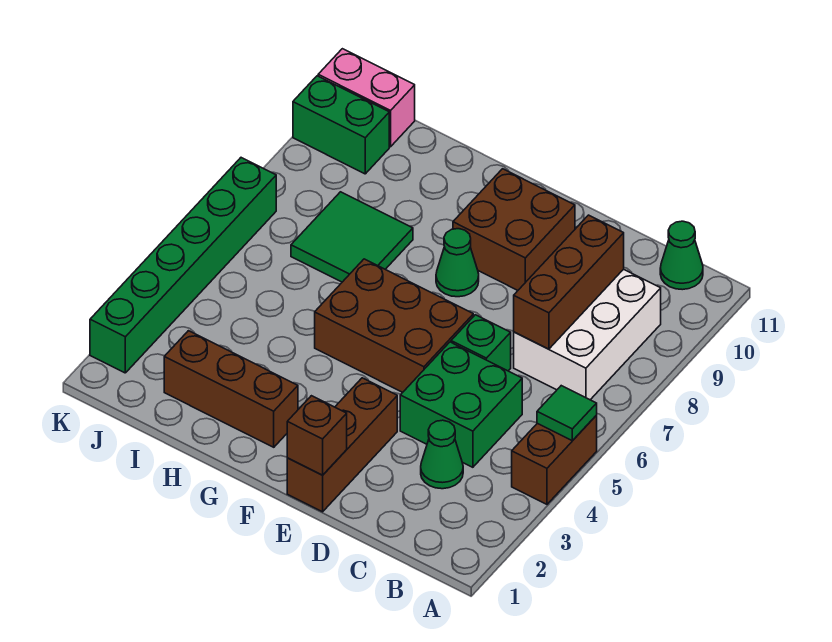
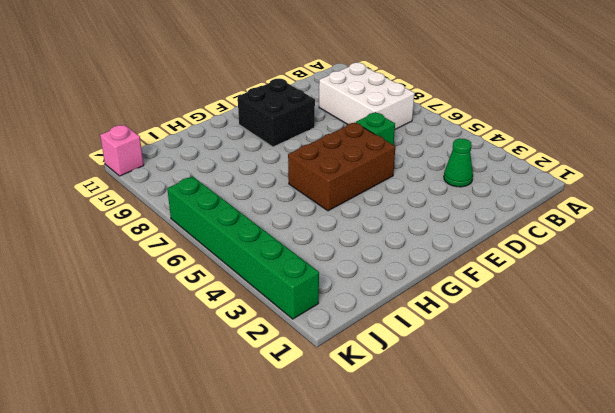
black brick E9:F10 level 1 -> brown brick E9:F10 level 1
pink brick K11 level 1 -> pink brick J11:K11 level 1
none -> brown brick A4:A5 level 1
none -> green cone B11 level 1
none -> green brick C4:D5 level 1

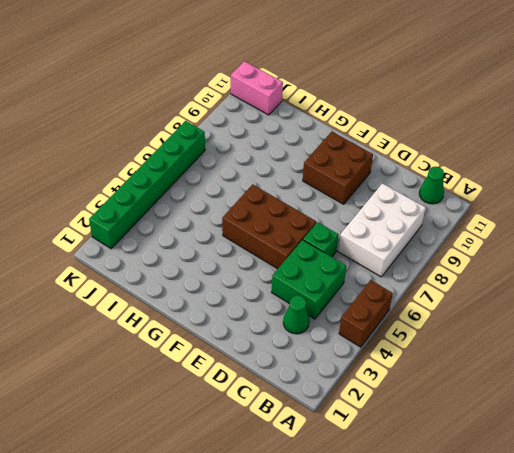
none -> brown brick E1:E3 level 1
none -> green cone F8 level 1
none -> brown brick G2:I2 level 1

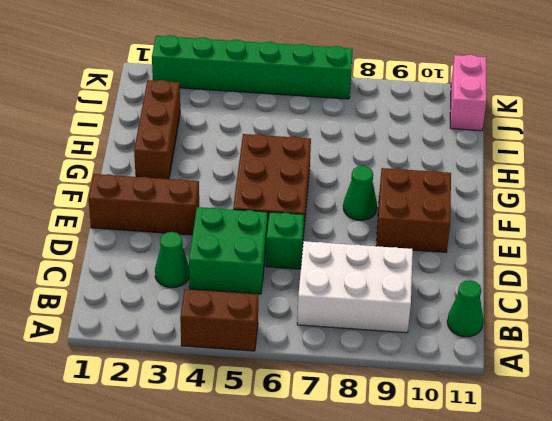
none -> green tile H7:I8 level 1
none -> green brick J10:K10 level 1
none -> green tile A5 level 2

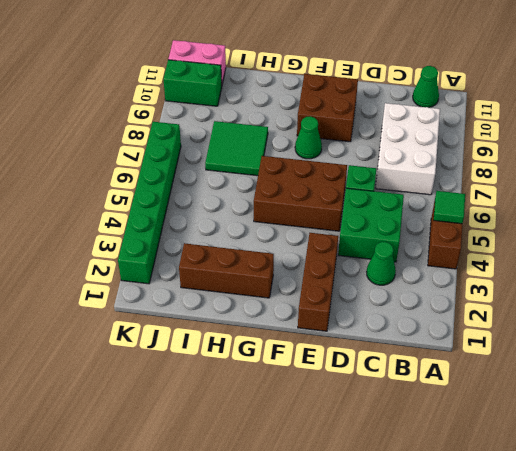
none -> brown brick C7:C9 level 2
none -> brown brick E1 level 2

